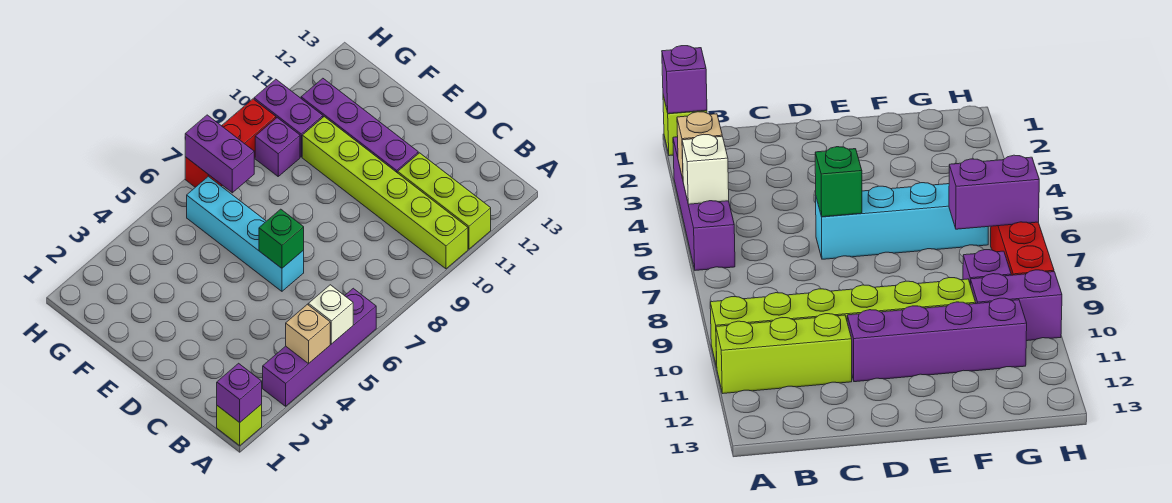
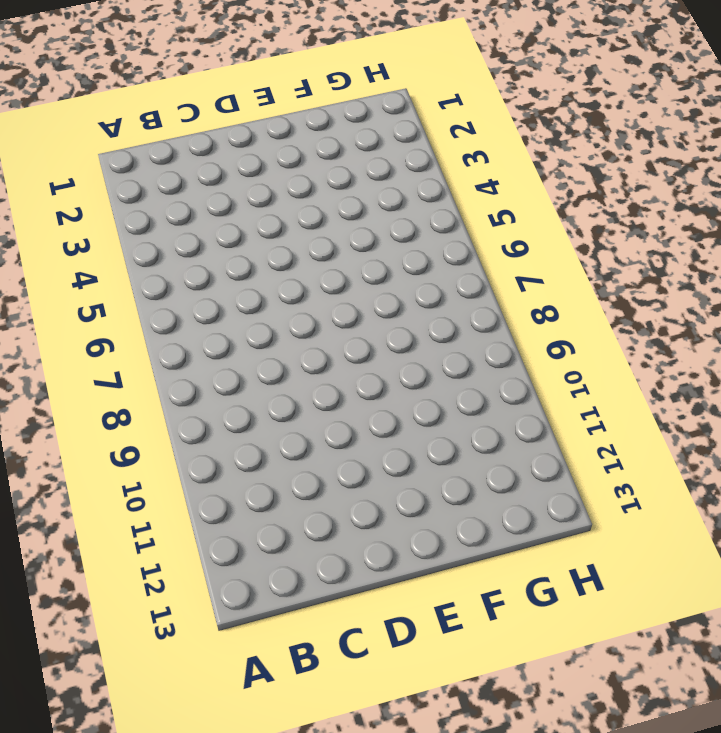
none -> lime brick A1 level 1
none -> purple brick A3:A6 level 1
none -> lime brick A10:F10 level 1

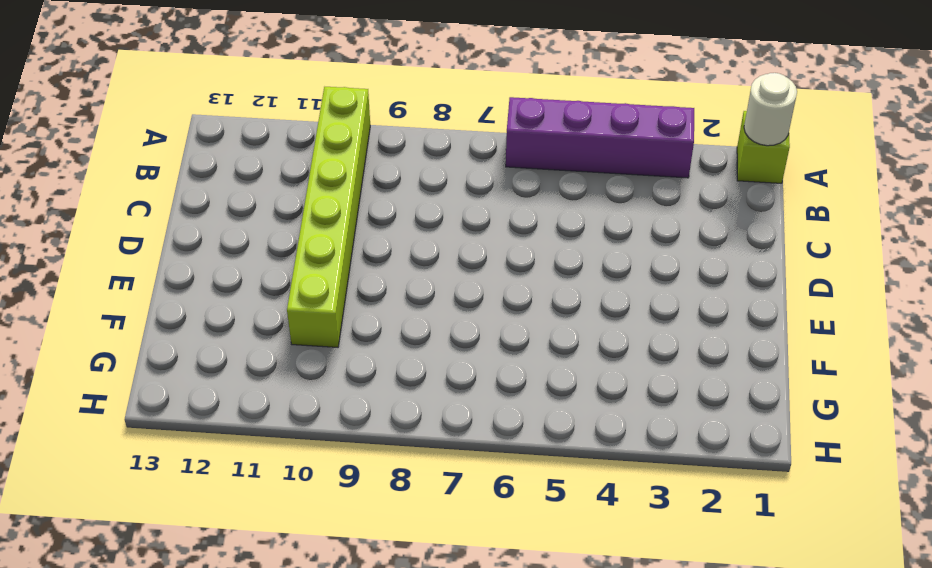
white round brick A1 level 2 -> purple brick A1 level 2
none -> lime brick A11:C11 level 1
none -> cyan brick D6:G6 level 1
none -> purple brick D11:G11 level 1

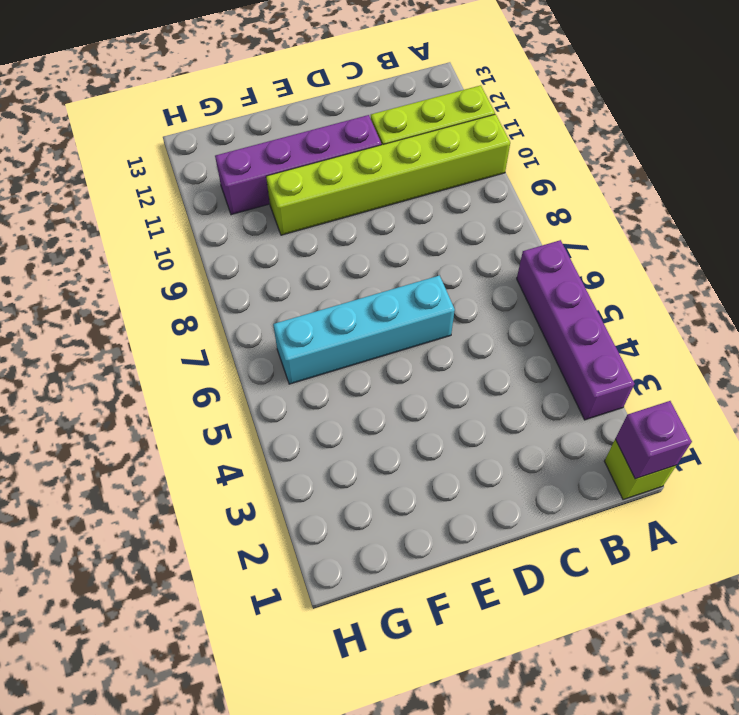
none -> purple brick G9 level 1
none -> purple brick G10:H10 level 1
none -> red brick H7:H9 level 1

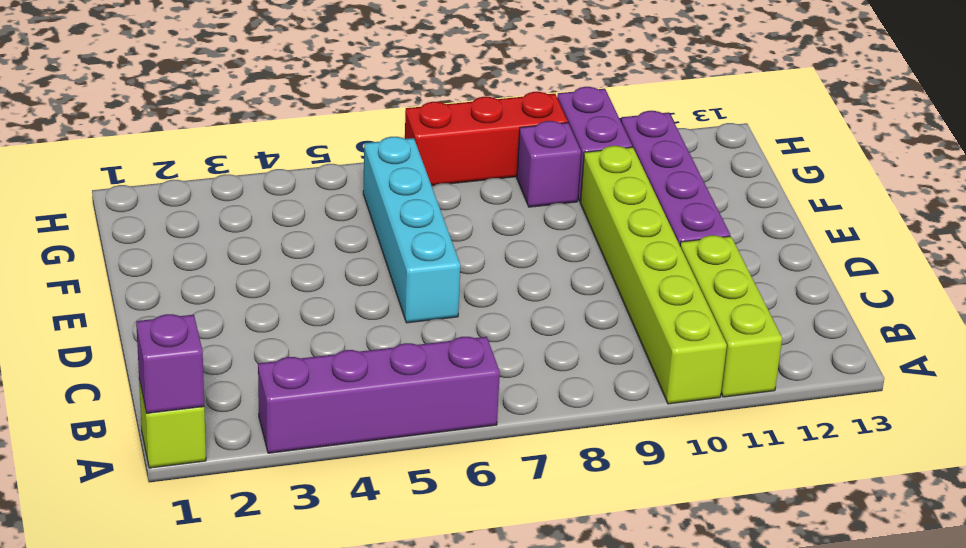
none -> tan brick A4 level 2
none -> white brick A5 level 2
none -> green brick D6 level 2

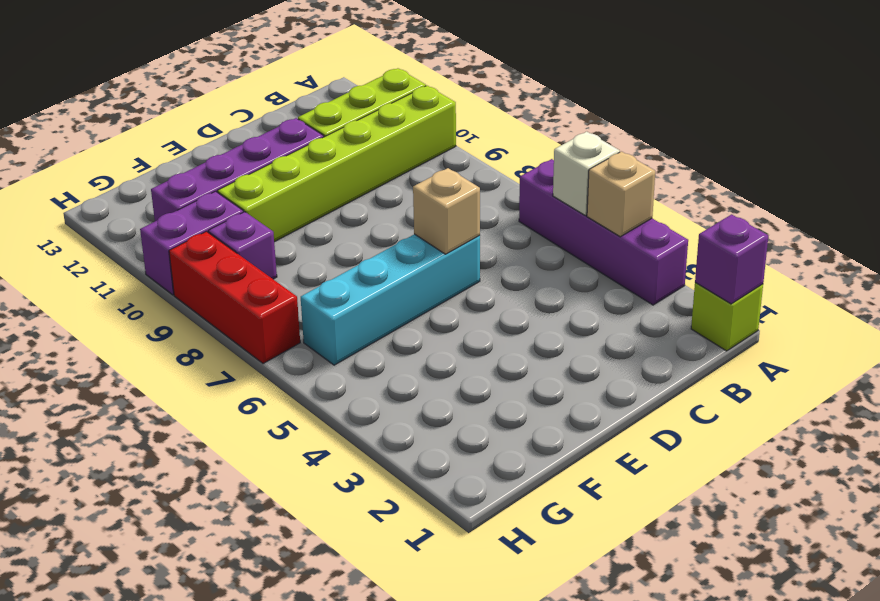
tan brick D6 level 2 -> green brick D6 level 2
none -> purple brick G7:H7 level 2

